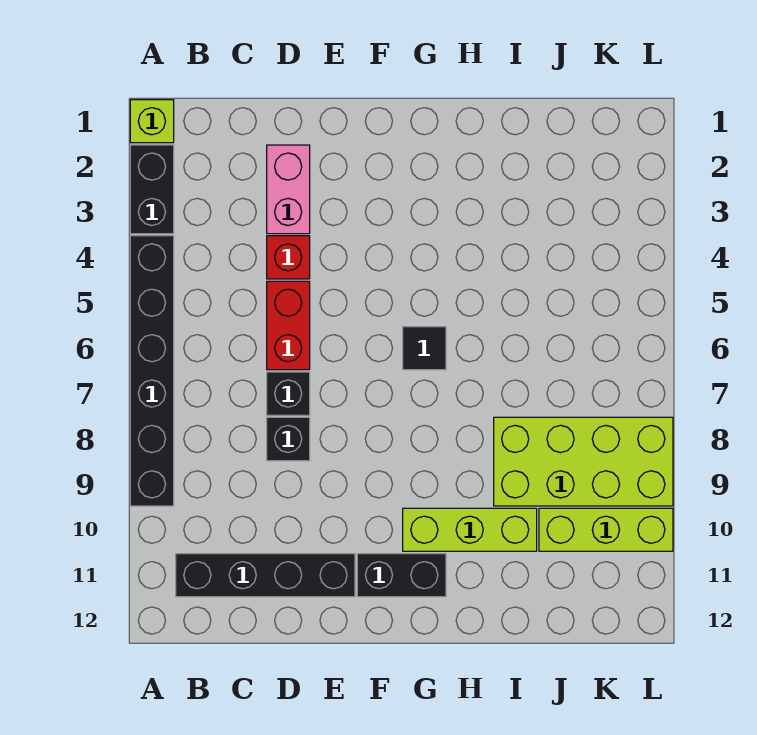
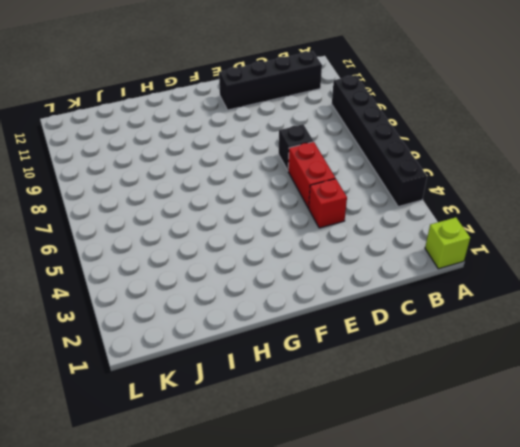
none -> black brick A2:A3 level 1
none -> pink brick D2:D3 level 1
none -> black brick D8 level 1

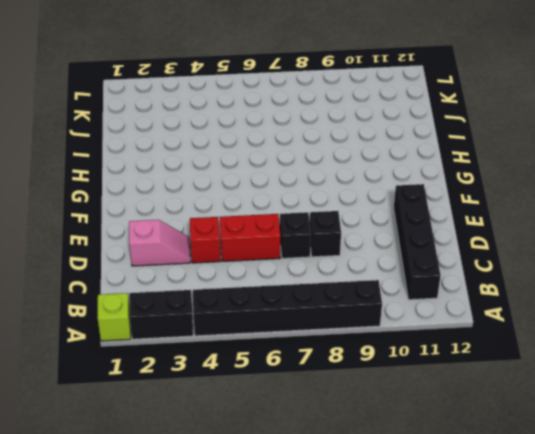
pink slope D2:D3 level 1 top 2 -> pink brick D2:D3 level 1
none -> black brick F11:G11 level 1
none -> black tile G6 level 1
none -> lime brick G10:I10 level 1

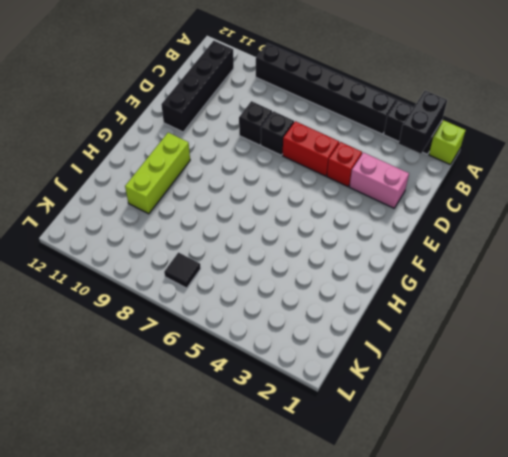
black brick A2:B2 level 2 -> black brick F11:G11 level 1
black tile K7 level 1 -> black tile G6 level 1
none -> lime brick I8:L9 level 1
none -> lime brick J10:L10 level 1

